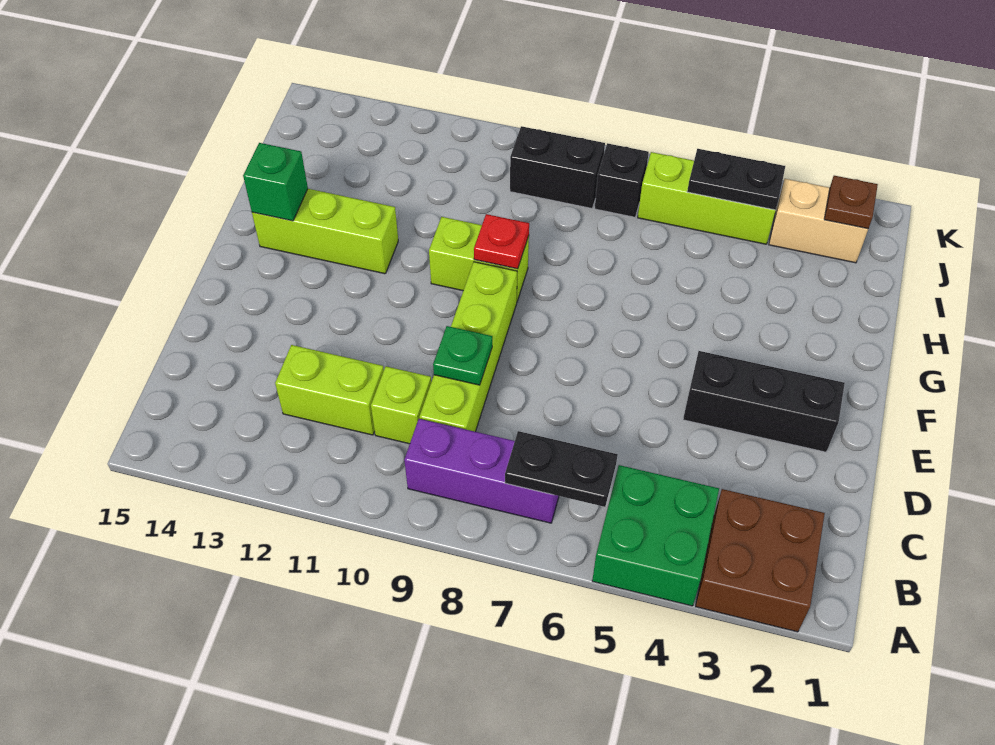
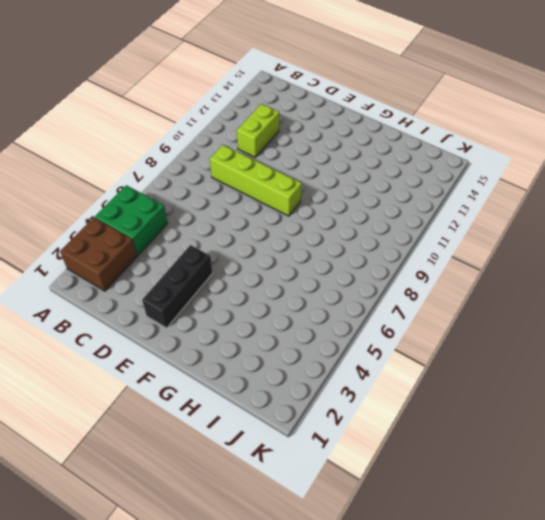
none -> purple brick B7:B9 level 1
none -> lime brick C10 level 1
none -> lime brick G9:G10 level 1

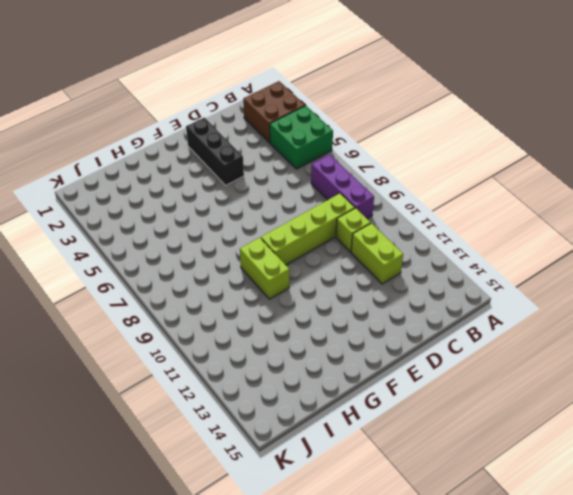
none -> lime brick G12:G14 level 1
none -> tan brick J2:J3 level 1
none -> lime brick J4:J6 level 1

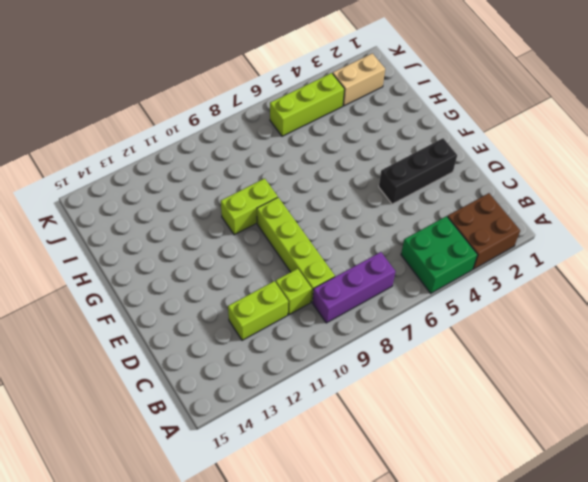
none -> lime brick G12:G14 level 1
none -> black brick J7 level 1
none -> black brick J8:J9 level 1

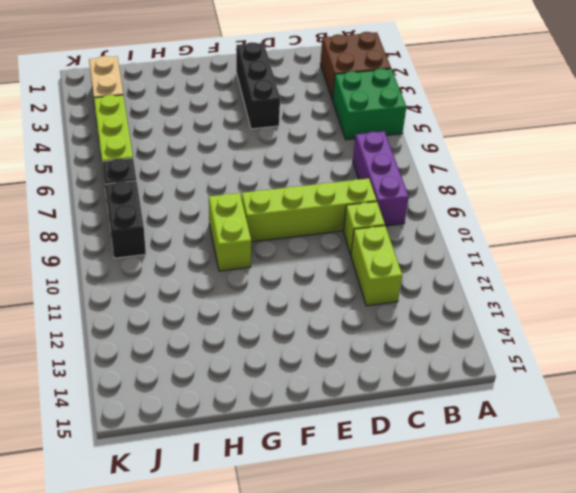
none -> lime brick G12:G14 level 1
none -> black plate B6:B7 level 2
none -> green plate D9 level 2

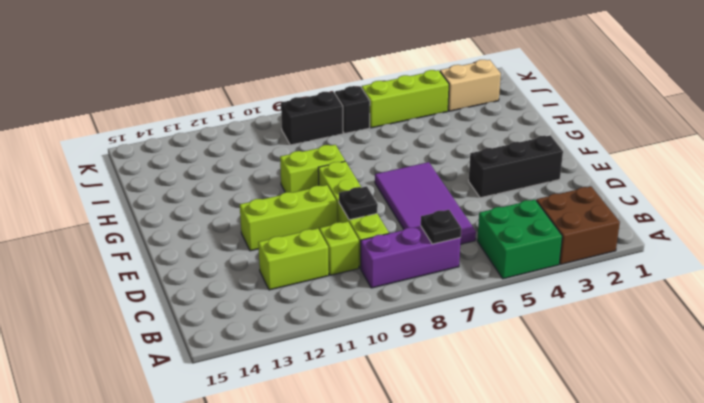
black plate B7 level 2 -> black plate B6:B7 level 2
purple tile C6:F7 level 1 -> none
black plate D9 level 2 -> green plate D9 level 2
lime brick E10:E12 level 1 -> lime brick G12:G14 level 1
none -> red plate G9 level 2
none -> green brick G14 level 2
none -> brown plate J2 level 2

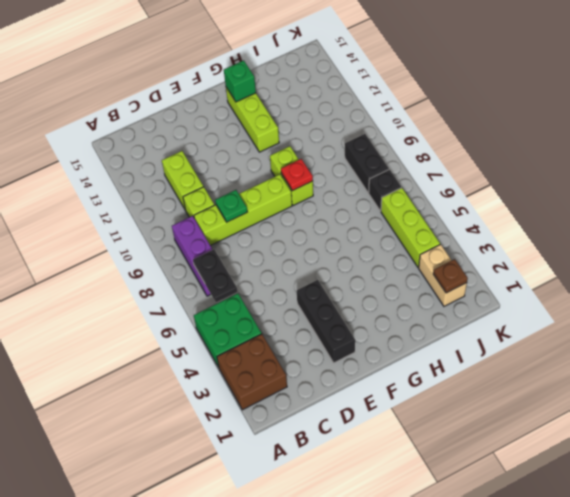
none -> black plate J4:J5 level 2

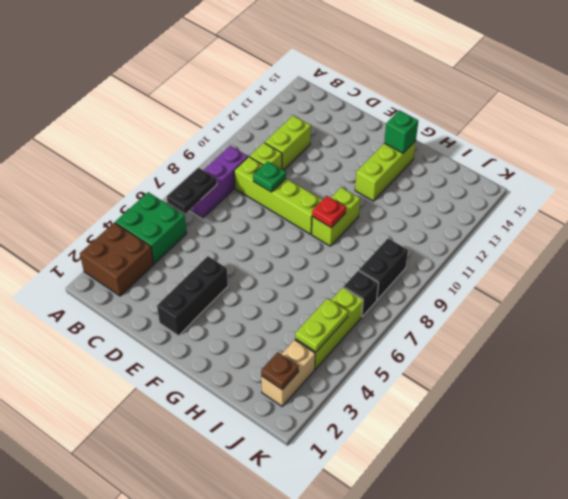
lime plate J4:J5 level 2 -> black plate J4:J5 level 2

